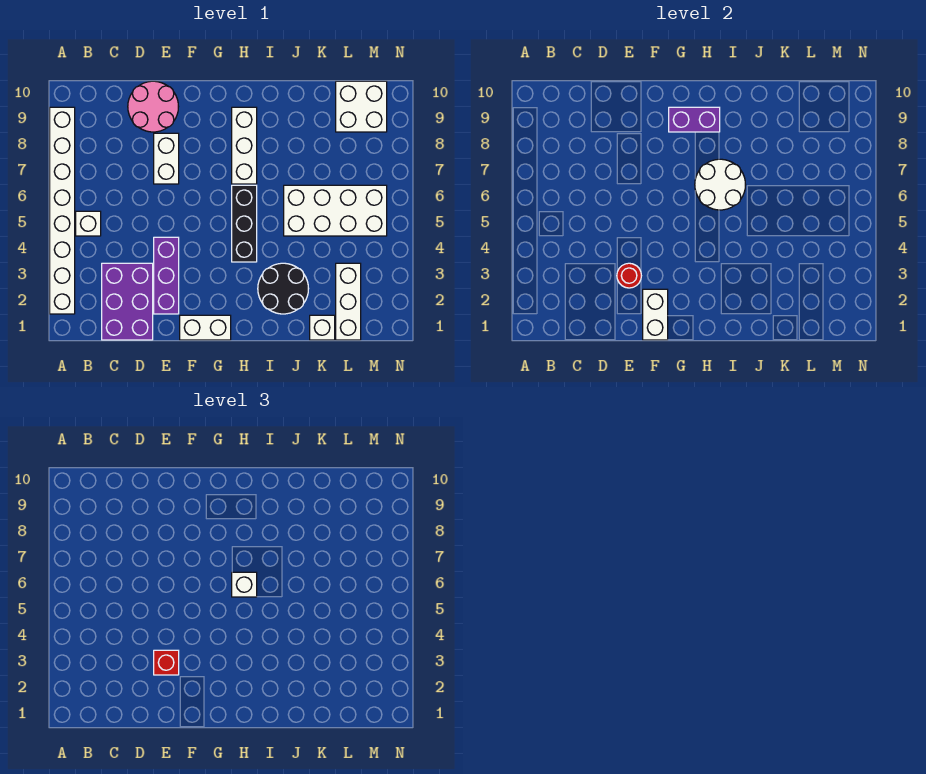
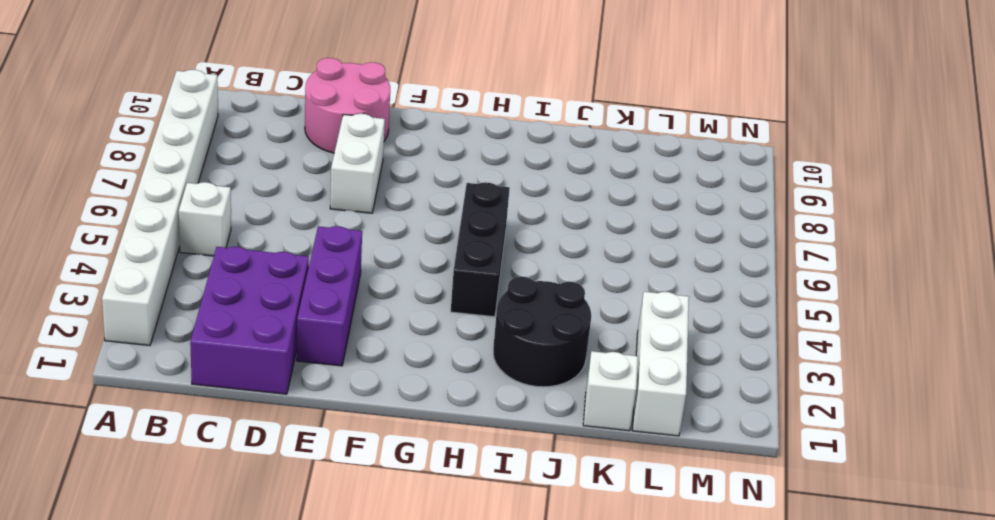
none -> white brick F1:G1 level 1
none -> white brick H7:H9 level 1
none -> white brick J5:M6 level 1

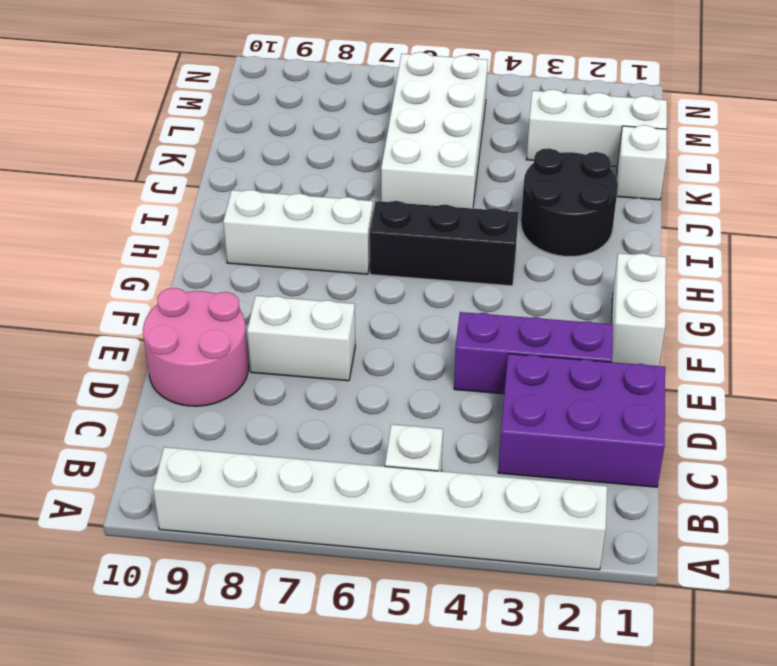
none -> white brick L9:M10 level 1
none -> red round brick E3 level 2
none -> white brick F1:F2 level 2

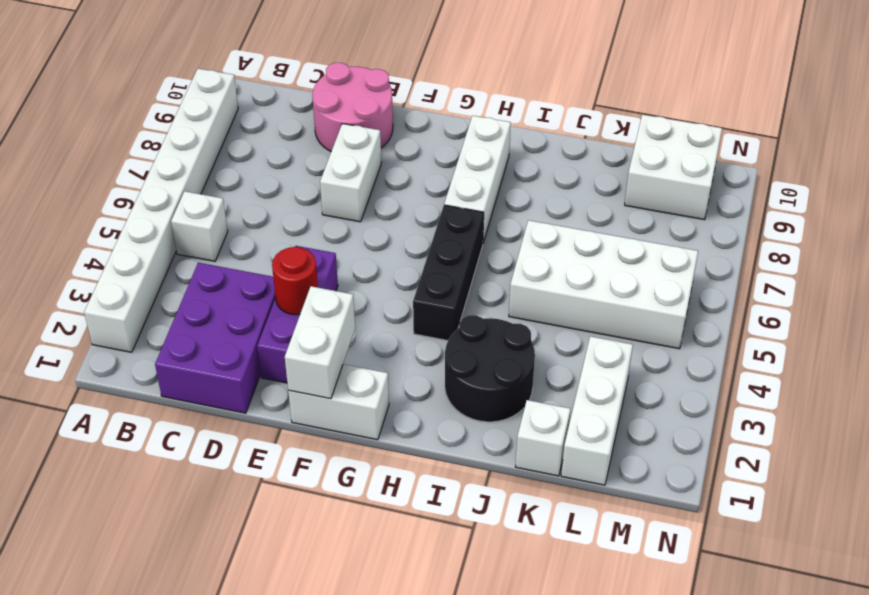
none -> purple brick G9:H9 level 2
none -> white round brick H6:I7 level 2
none -> red brick E3 level 3

